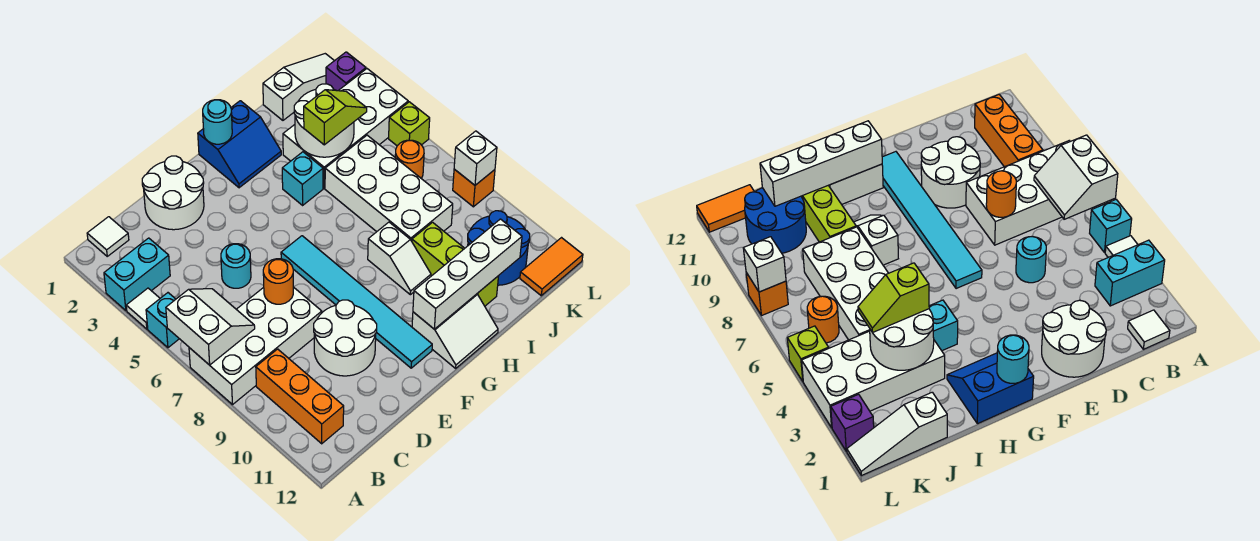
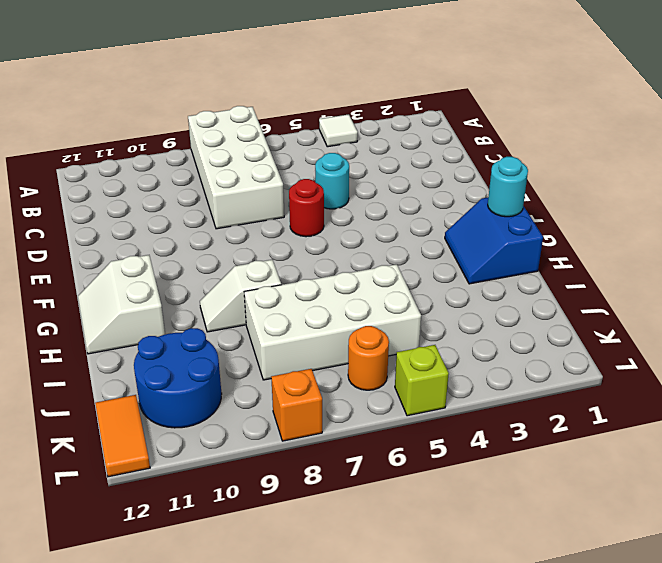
red round brick E6 level 1 -> none
none -> cyan brick A3:B3 level 1
none -> cyan brick A5 level 1
none -> white tile B1 level 1
none -> orange brick B9:B11 level 1

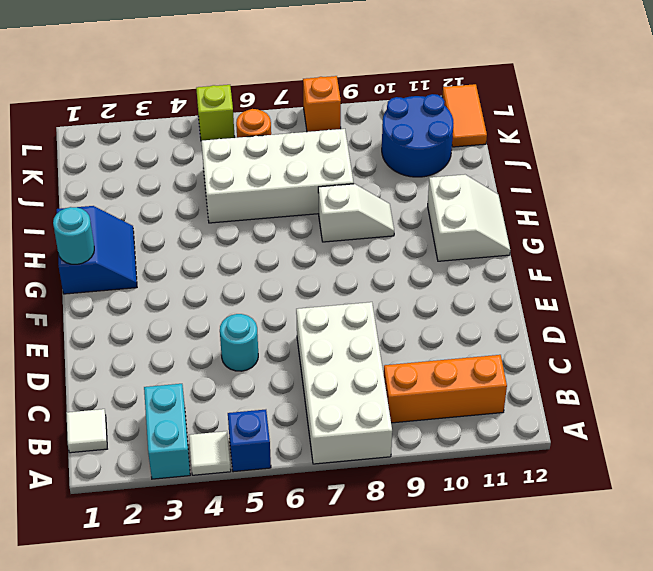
blue brick A5 level 1 -> cyan brick A5 level 1
none -> white round brick D1:E2 level 1
none -> white round brick D9:E10 level 1
none -> cyan tile F6:F11 level 1
none -> cyan brick H4 level 1

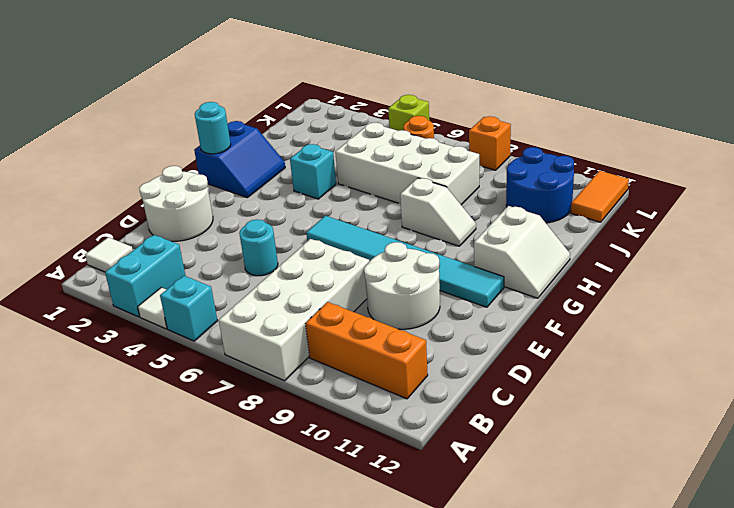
none -> white brick I3:L4 level 1
none -> lime brick I9:I11 level 1
none -> white slope J1:L1 level 1 top J
none -> purple brick L2 level 1

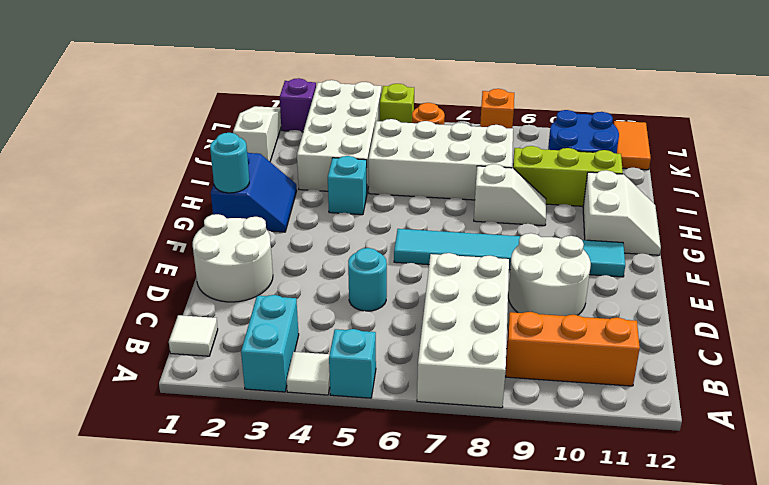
none -> white slope A6:B7 level 2 top A
none -> orange round brick D7 level 2
none -> white brick G11:J11 level 2
none -> white round brick I3:J4 level 2

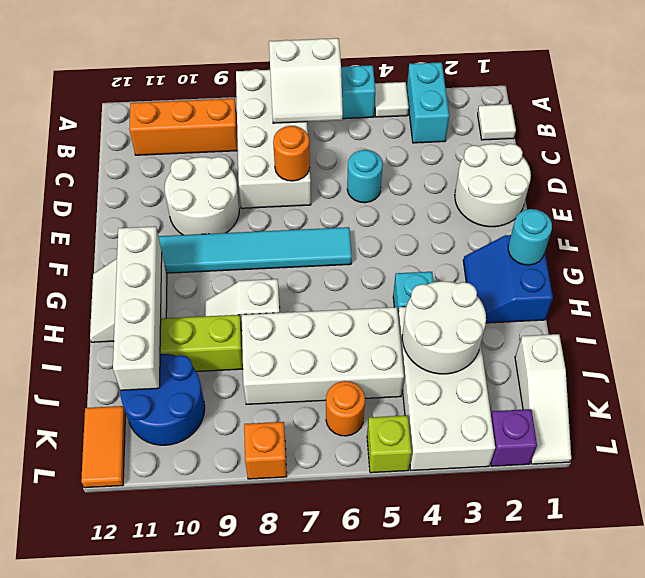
none -> white brick L8 level 2
none -> lime slope I4:J4 level 3 top I

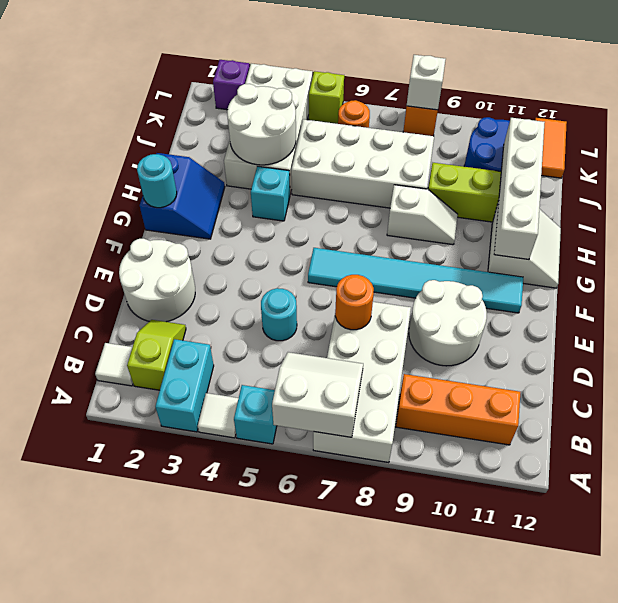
lime slope B2:C2 level 1 top B -> lime slope I4:J4 level 3 top I
none -> white slope J1:L1 level 1 top J

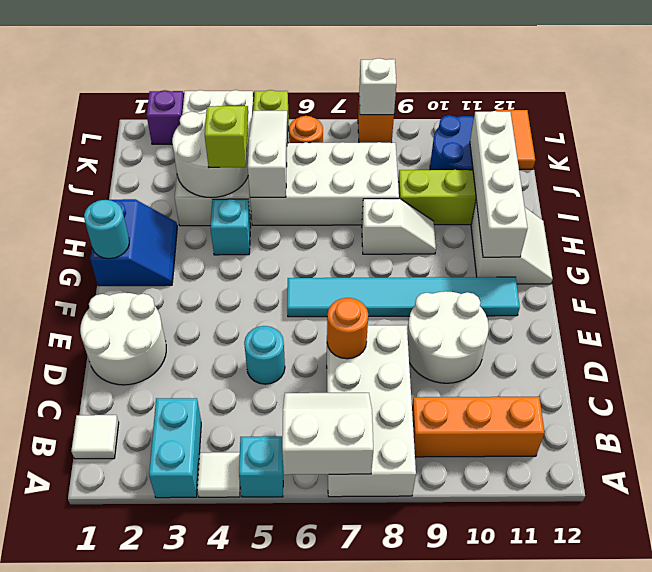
white slope I5:K5 level 2 top I -> white slope J1:L1 level 1 top J

